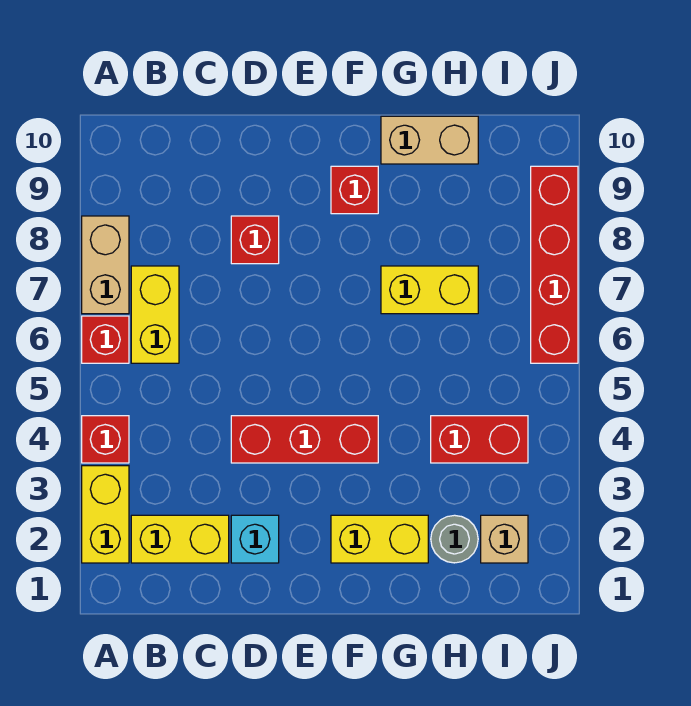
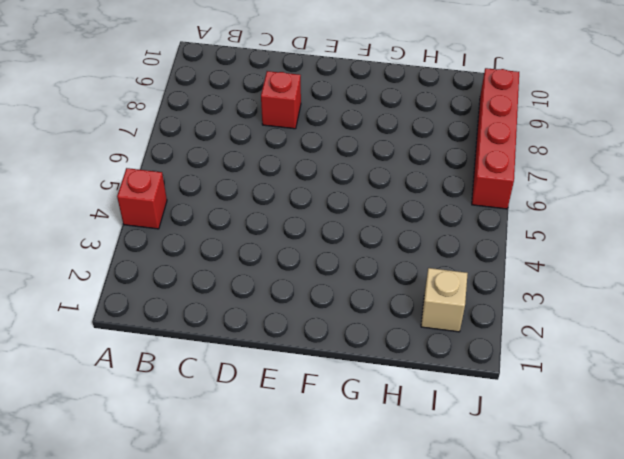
none -> yellow brick A2:A3 level 1
none -> red brick A6 level 1
none -> tan brick A7:A8 level 1

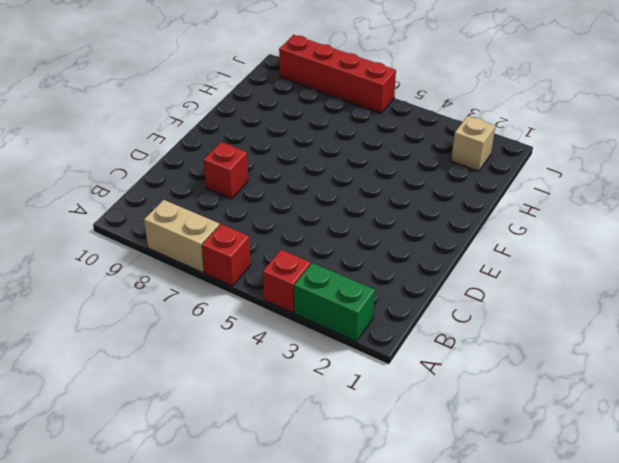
green brick A2:A3 level 1 -> yellow brick A2:A3 level 1
none -> yellow brick B2:C2 level 1
none -> yellow brick B6:B7 level 1
none -> cyan brick D2 level 1

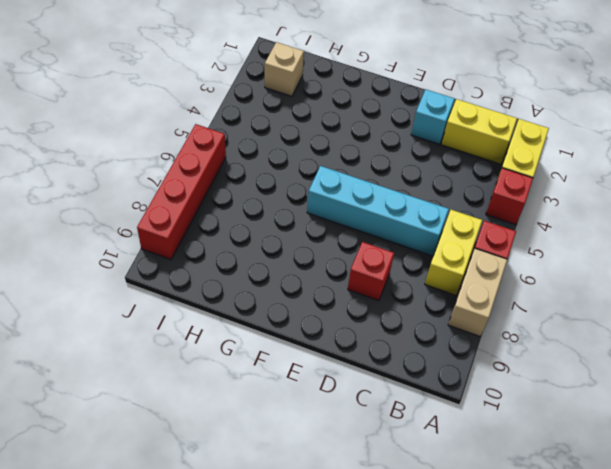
cyan brick C6:F6 level 1 -> none
none -> red brick D4:F4 level 1
none -> yellow brick F2:G2 level 1
none -> red brick F9 level 1

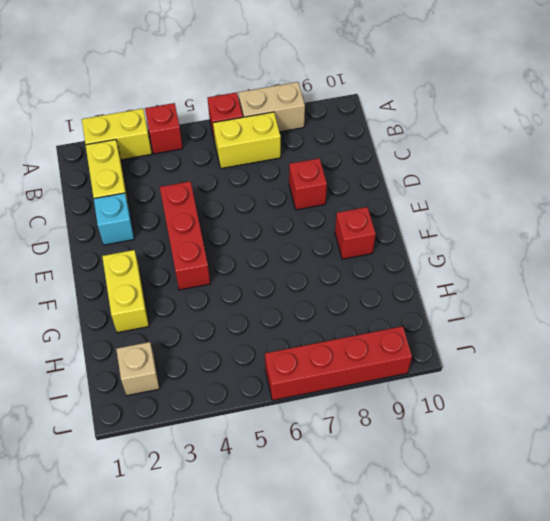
none -> yellow brick G7:H7 level 1
none -> tan brick G10:H10 level 1
none -> grey round brick H2 level 1

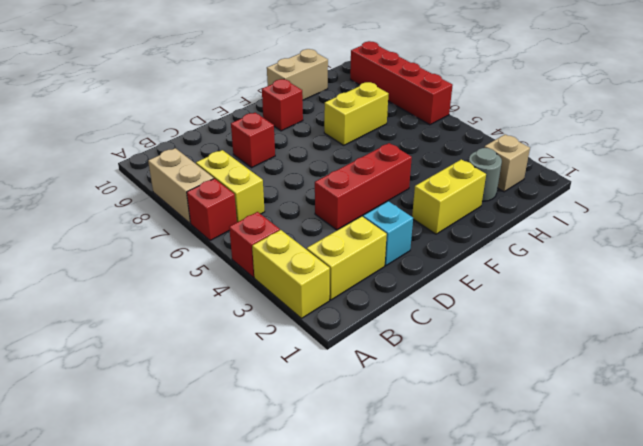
none -> red brick H4:I4 level 1

